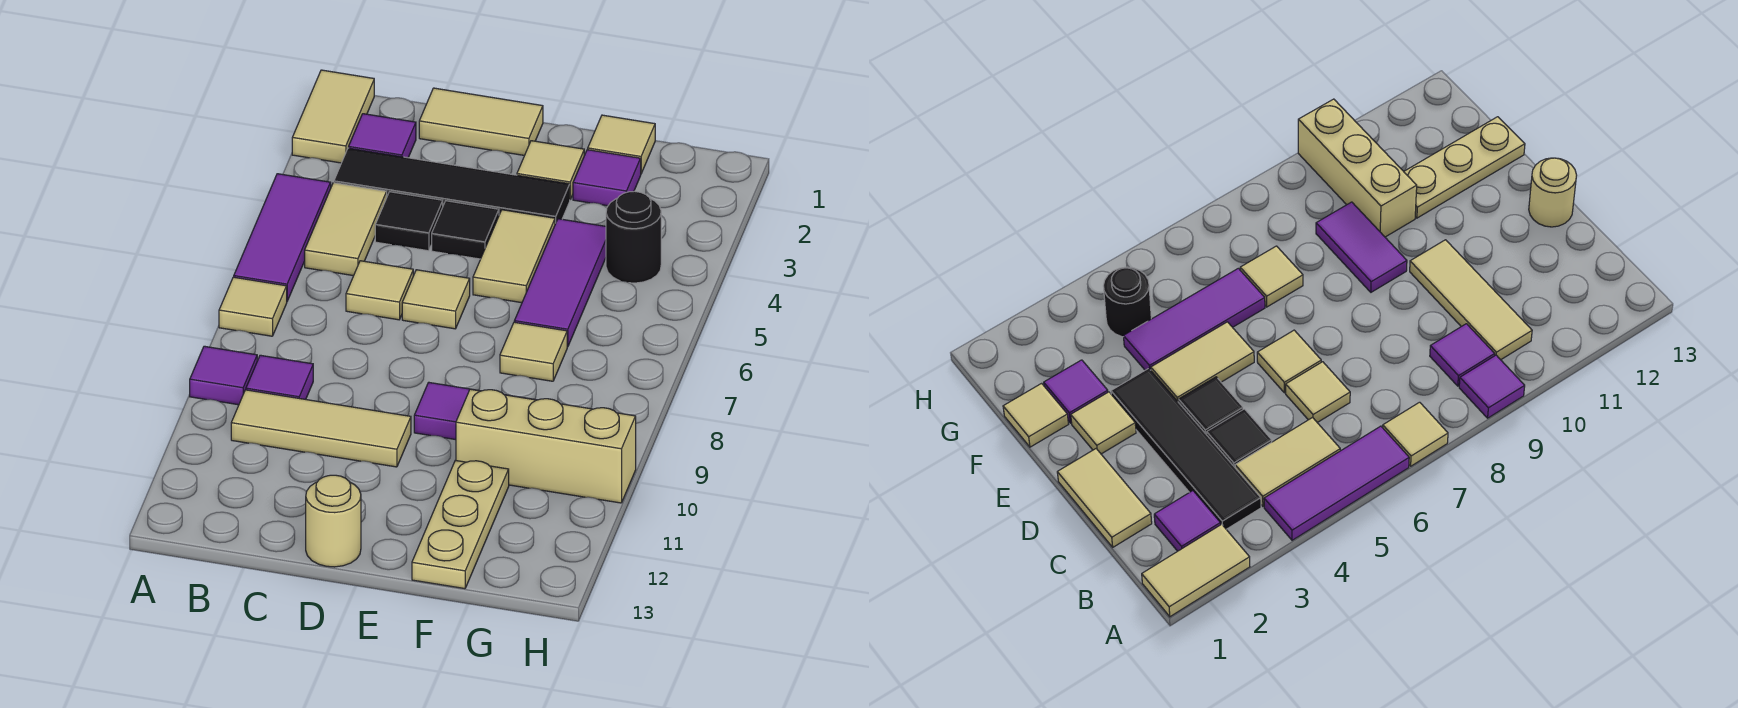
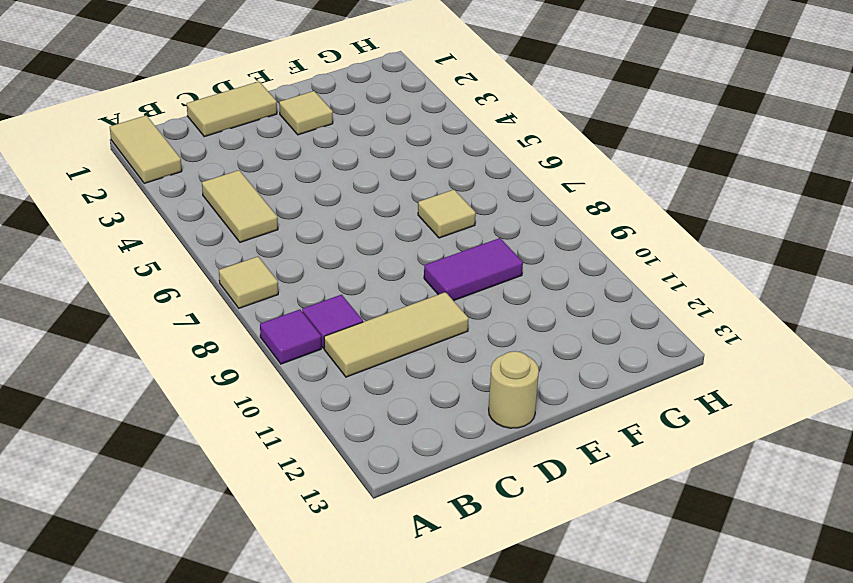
none -> purple tile A4:A6 level 1
none -> purple tile B2 level 1
none -> black tile B3:E3 level 1

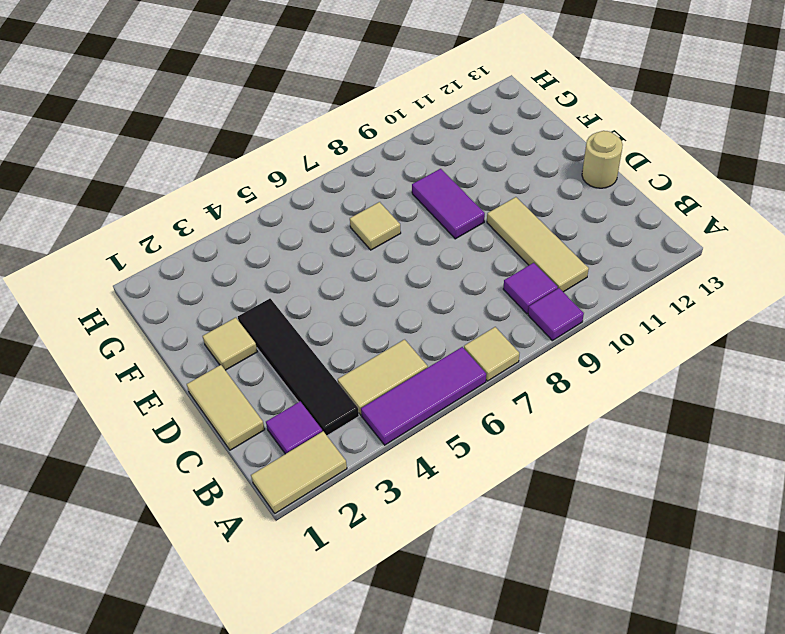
none -> black tile C4 level 1
none -> tan tile C6 level 1
none -> black tile D4 level 1

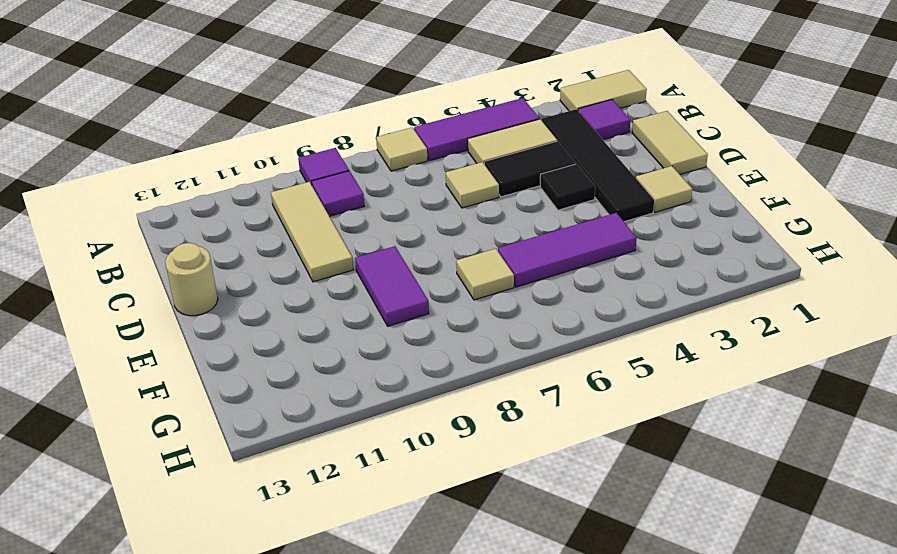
black tile C4:C5 level 1 -> black tile C4 level 1
none -> tan tile D6 level 1
none -> tan tile E4:E5 level 1
none -> tan tile F1 level 1

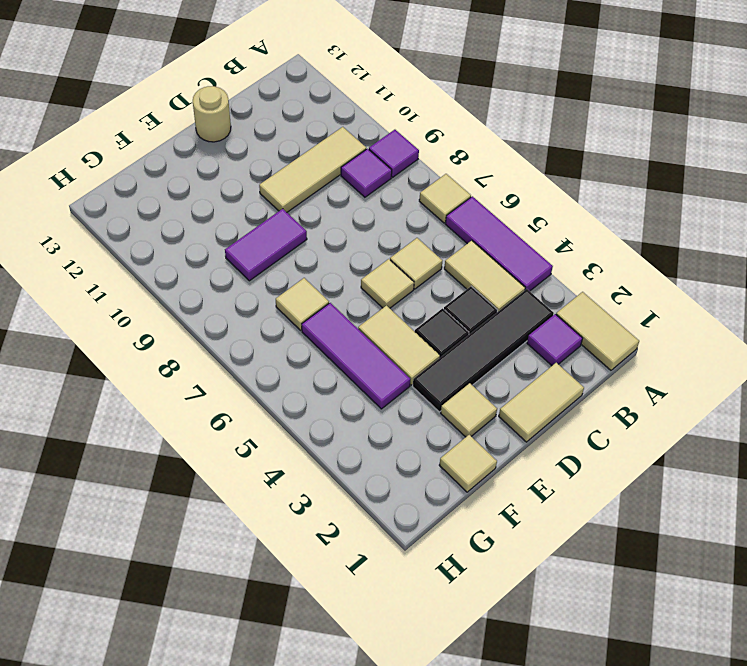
none -> purple tile F2 level 1
none -> tan brick F10:H10 level 1
none -> tan plate F11:F13 level 1

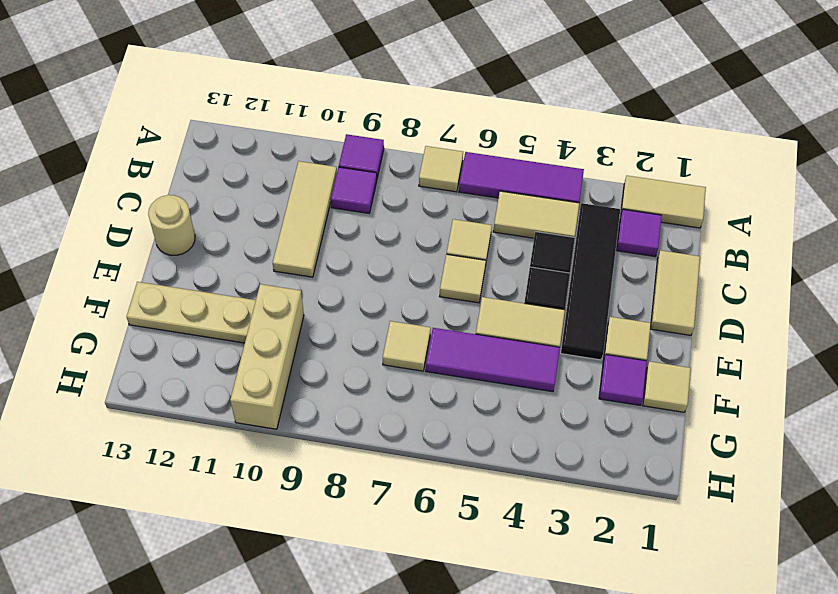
none -> purple tile E9:F9 level 1
none -> black round brick G4 level 1

